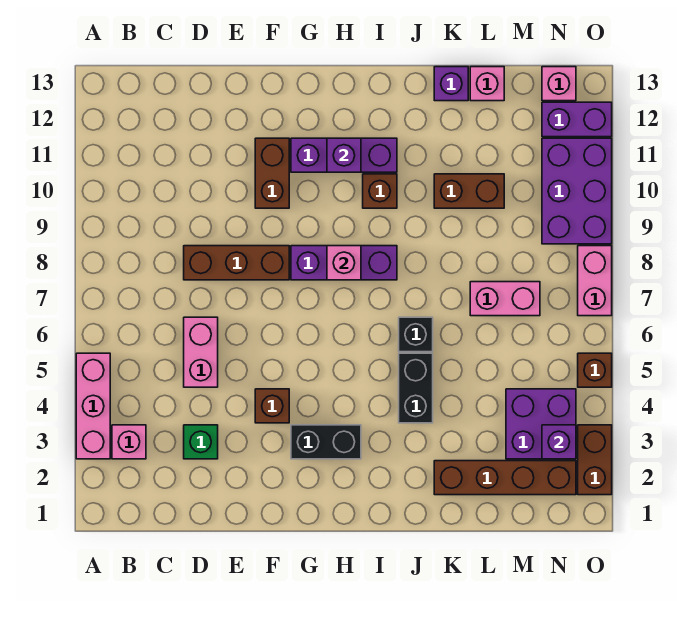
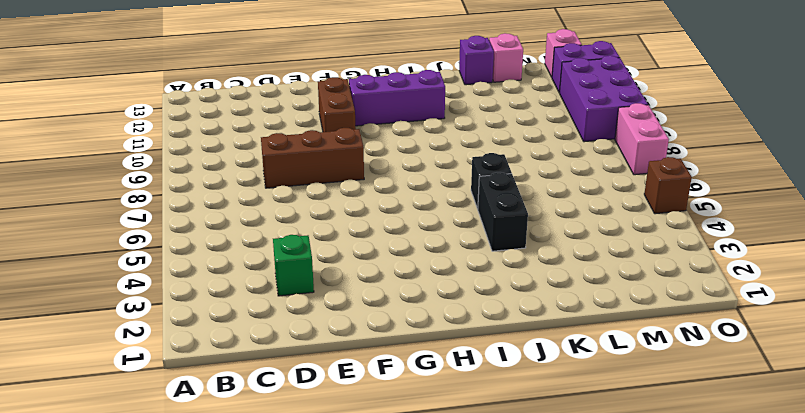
none -> pink brick A3:A5 level 1
none -> pink brick B3 level 1
none -> pink brick D5:D6 level 1

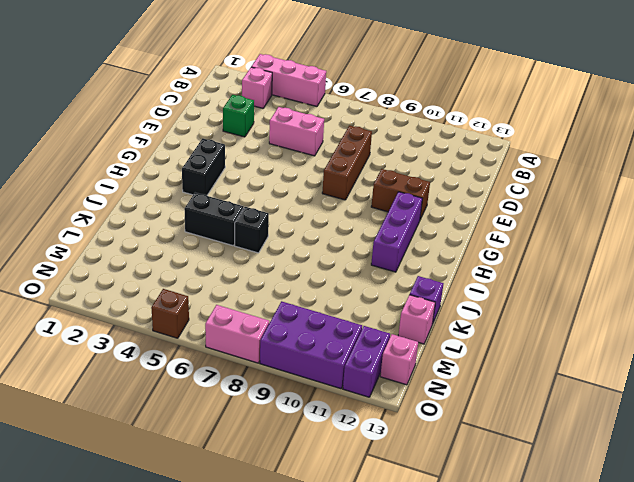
none -> brown brick F4 level 1
none -> purple brick G8:I8 level 1
none -> brown brick I10 level 1

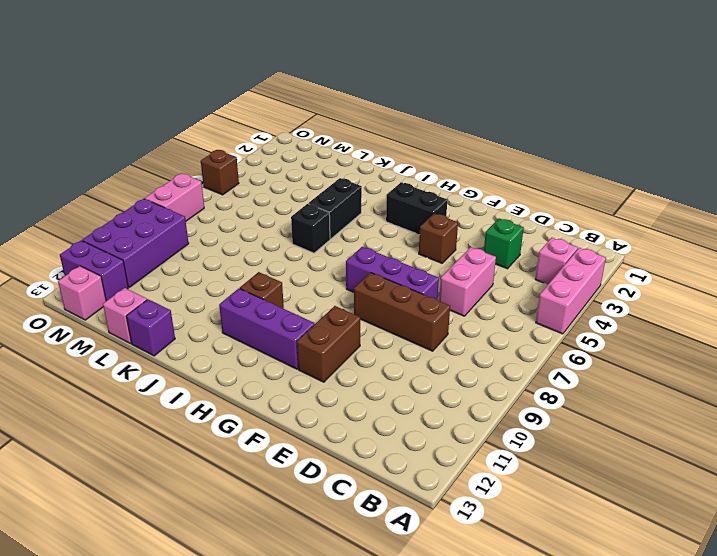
purple brick E7:G7 level 1 -> purple brick G8:I8 level 1
none -> brown brick K2:N2 level 1
none -> brown brick K10:L10 level 1
none -> pink brick L7:M7 level 1

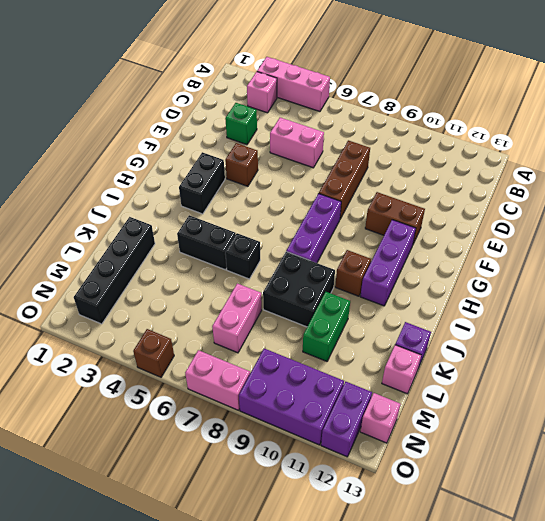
black brick J8:K9 level 1 -> none
black brick K2:N2 level 1 -> brown brick K2:N2 level 1
green brick K10:L10 level 1 -> brown brick K10:L10 level 1
none -> purple brick M3:N4 level 1
none -> brown brick O2:O3 level 1
none -> pink brick H8 level 2

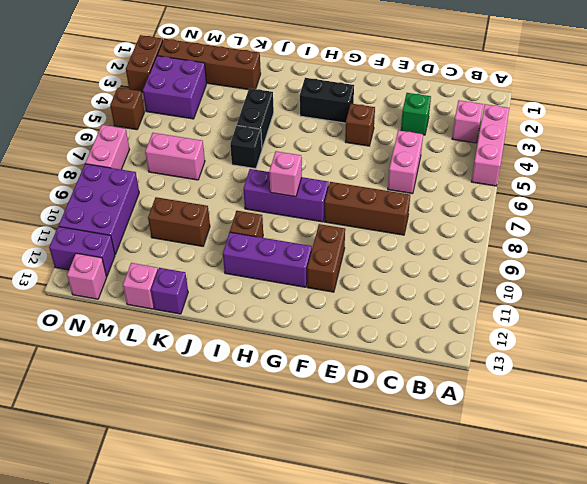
none -> purple brick H11 level 2
none -> purple brick N3 level 2

